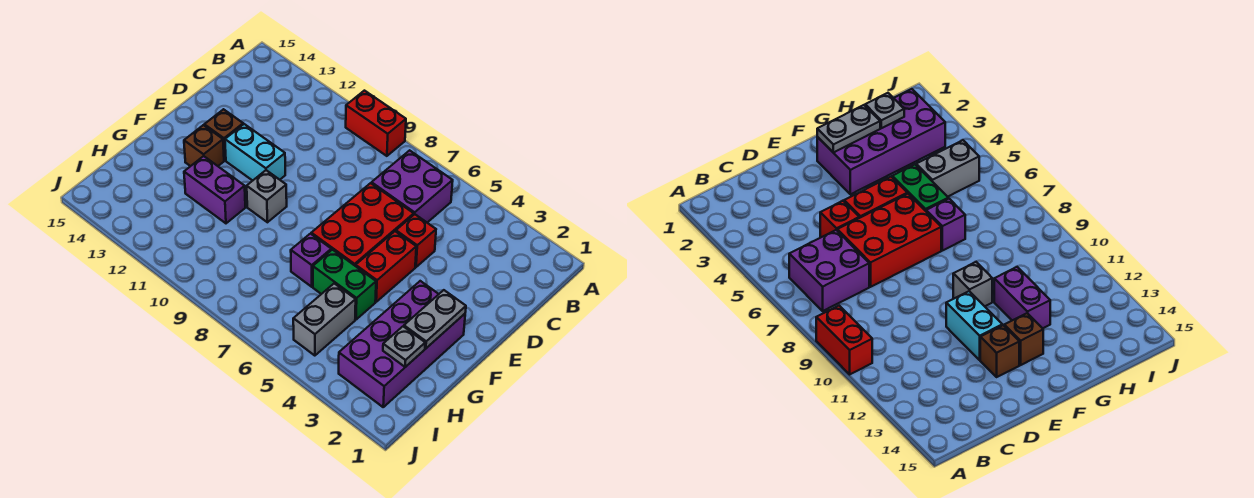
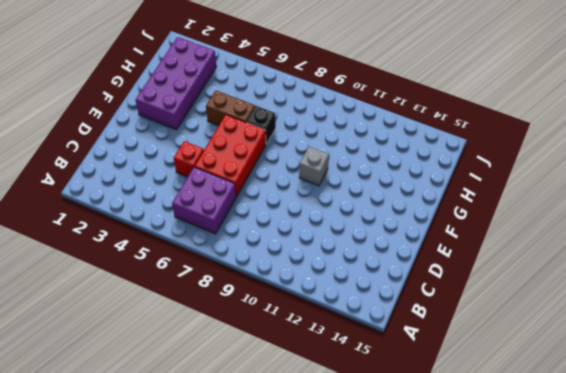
brown brick G5:G6 level 1 -> green brick G5:G6 level 1
black brick G7 level 1 -> purple brick G7 level 1
none -> red brick A9:A10 level 1
none -> red brick E5:F5 level 1
none -> cyan brick E11:E12 level 1

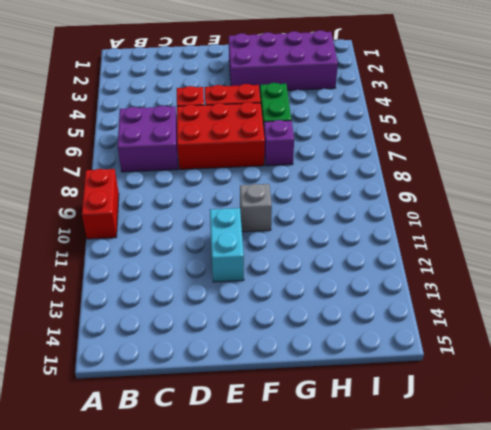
none -> brown brick E13 level 1
none -> brown brick F13 level 1
none -> purple brick G11:G12 level 1

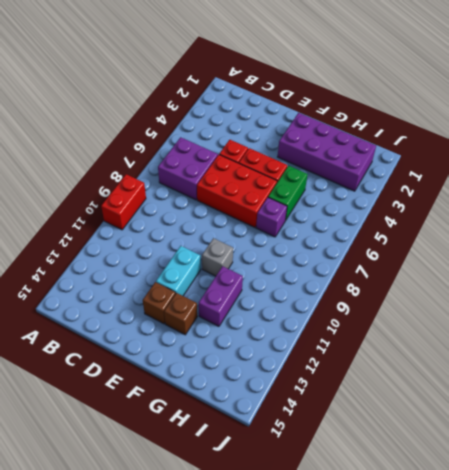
none -> grey brick H5:I5 level 1
none -> grey plate F2:G2 level 2
none -> grey plate H2 level 2

